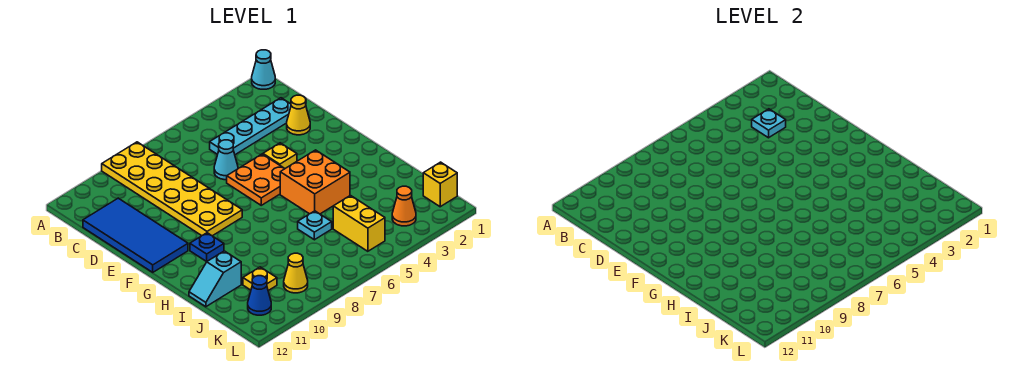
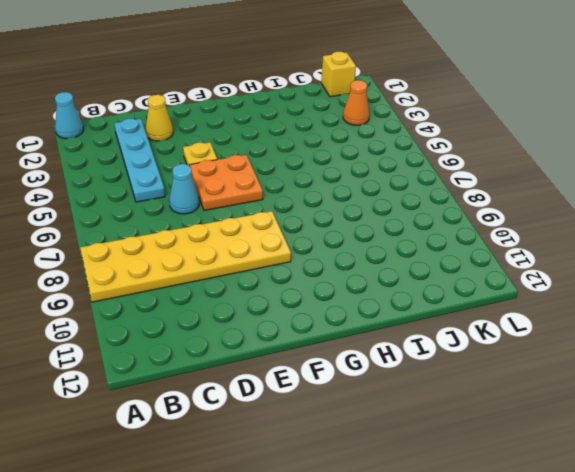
none -> blue tile C11:F12 level 1
none -> orange brick G4:H5 level 1
none -> blue plate G10 level 1

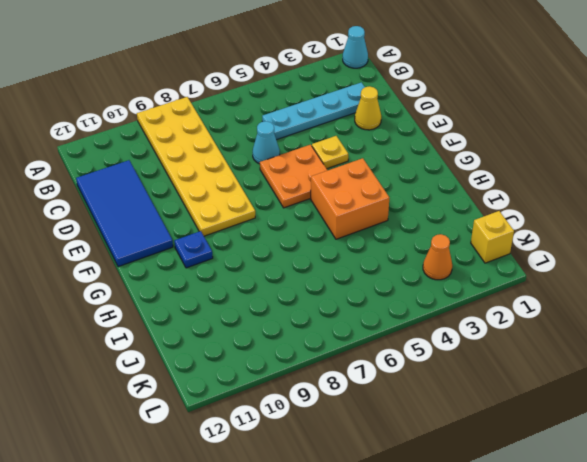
none -> cyan plate I6 level 1
none -> cyan slope I11:I12 level 1 top 11
none -> yellow brick J5:K5 level 1

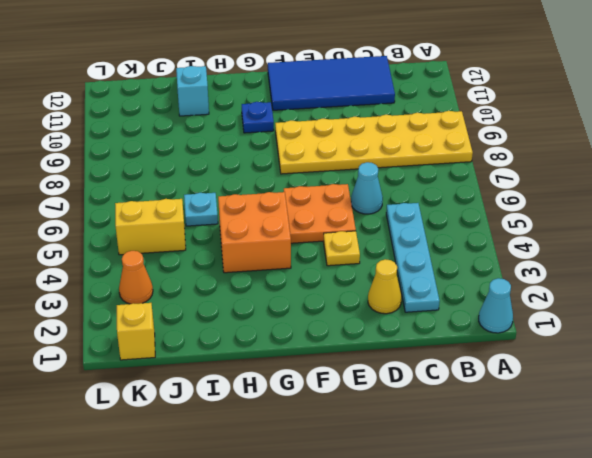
none -> yellow plate J10 level 1
none -> yellow cone K9 level 1
none -> blue cone K11 level 1

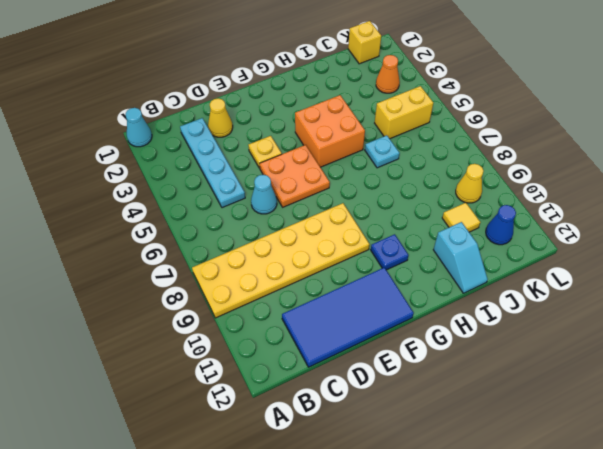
yellow tile J10 level 1 -> yellow plate J10 level 1
none -> cyan plate C3 level 2

